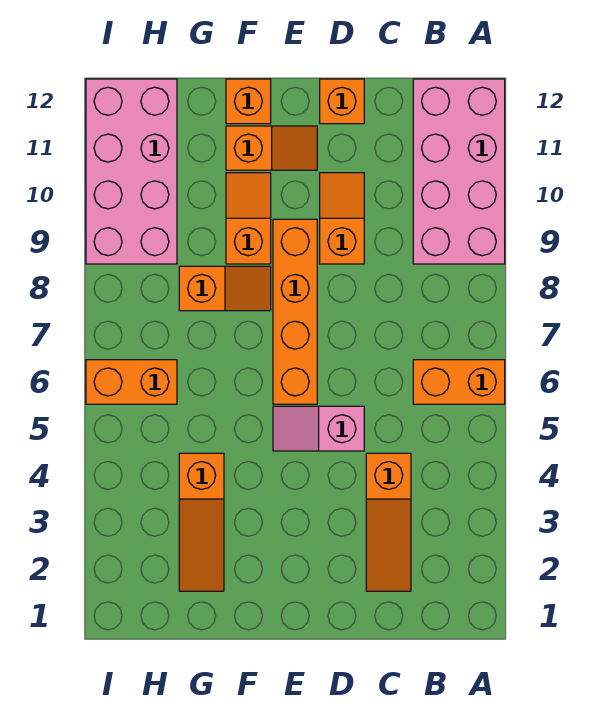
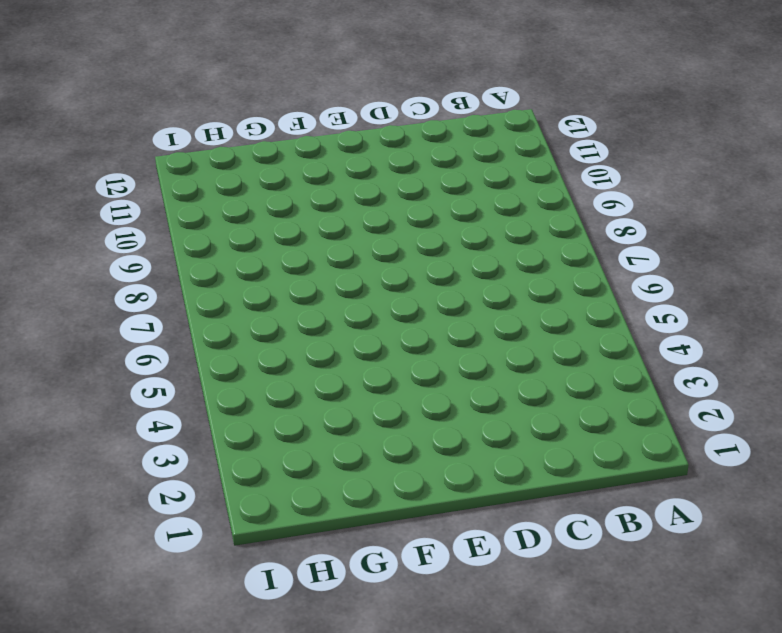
none -> orange brick A6:B6 level 1
none -> pink brick A9:B12 level 1
none -> orange slope C2:C4 level 1 top 4

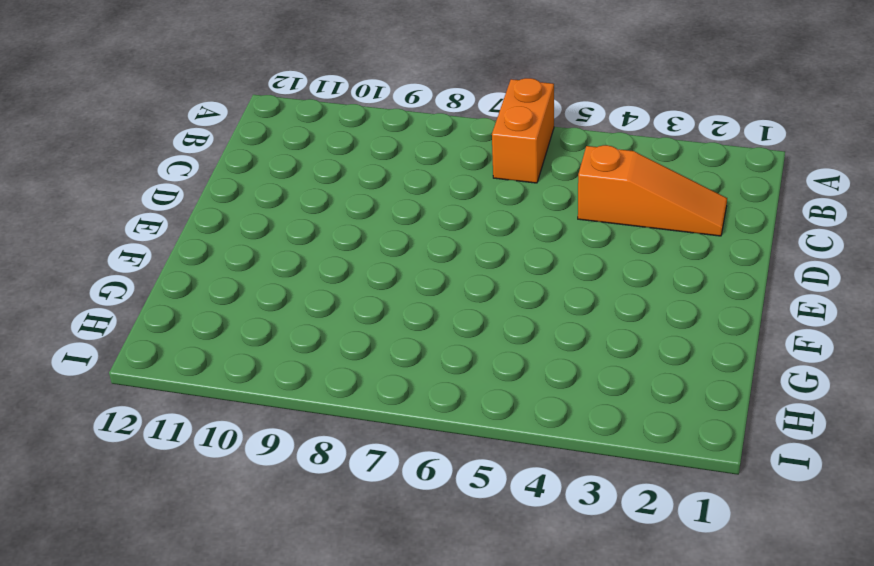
none -> pink brick A9:B12 level 1
none -> pink slope D5:E5 level 1 top D
none -> orange slope D9:D10 level 1 top 9

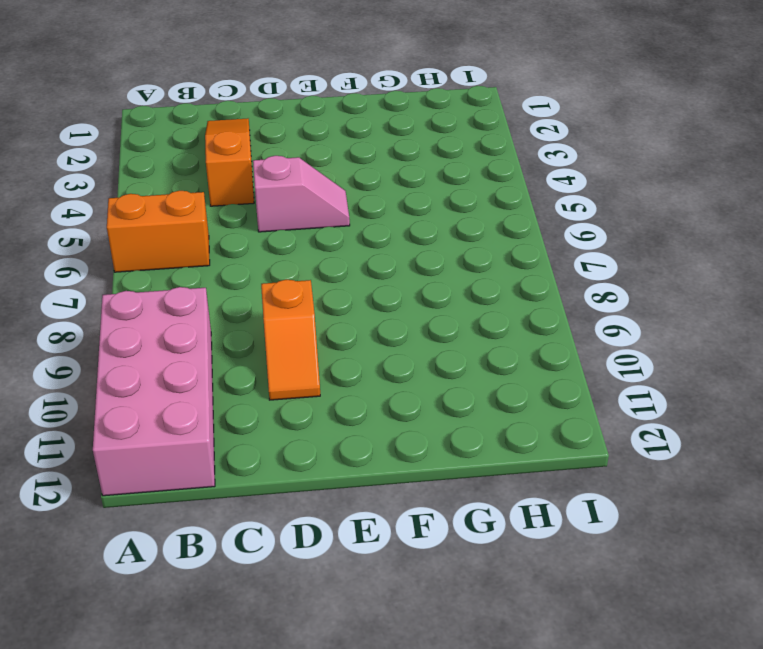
none -> orange brick D12 level 1
none -> orange brick E6:E9 level 1
none -> orange slope E11:F11 level 1 top F

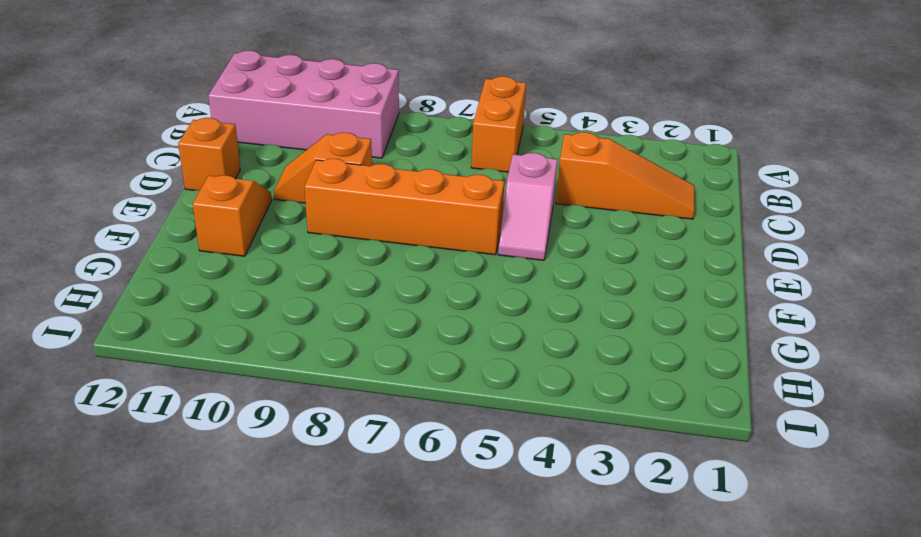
none -> orange slope F8:G8 level 1 top G
none -> orange slope F9:F10 level 1 top 9
none -> orange brick F12 level 1

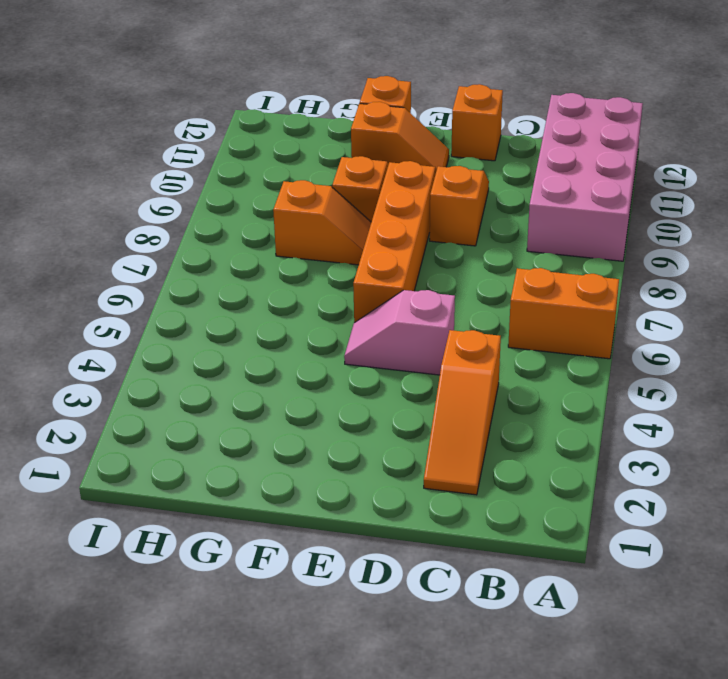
none -> orange slope G2:G4 level 1 top 4
none -> orange brick H6:I6 level 1
none -> pink brick H9:I12 level 1

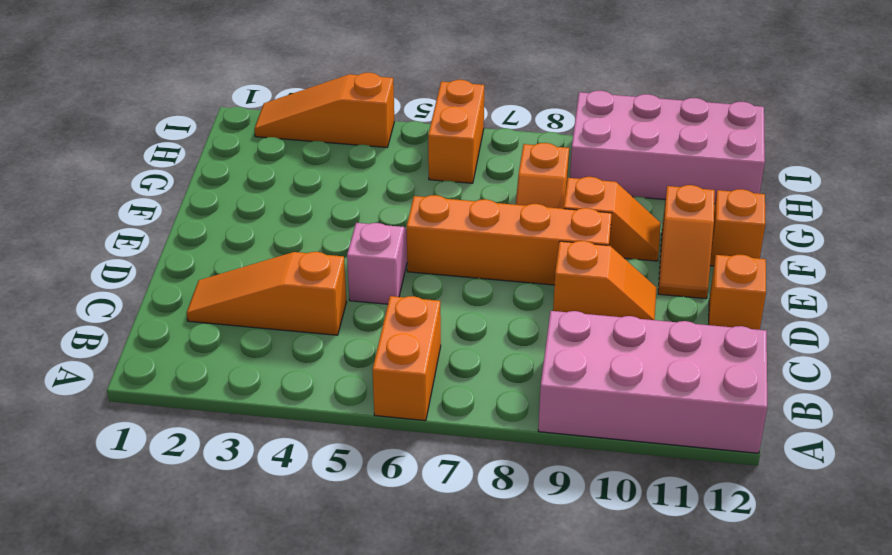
orange slope I2:I4 level 1 top 4 -> orange slope G2:G4 level 1 top 4

